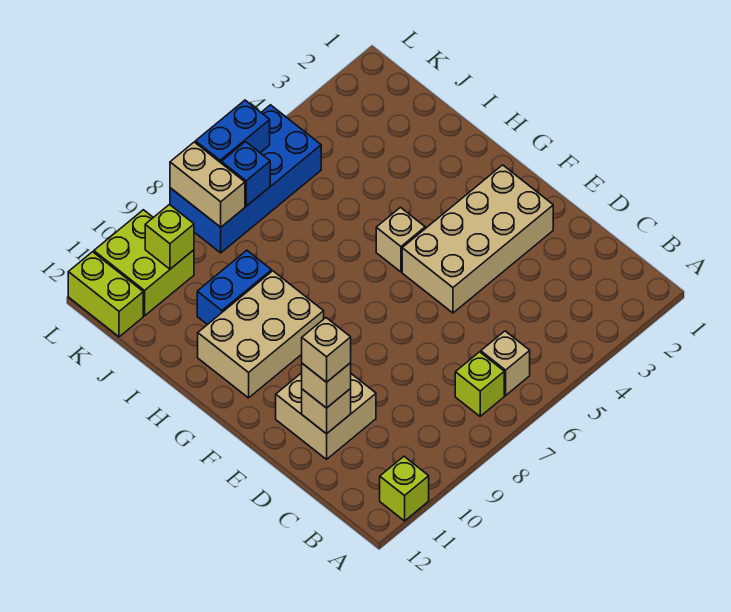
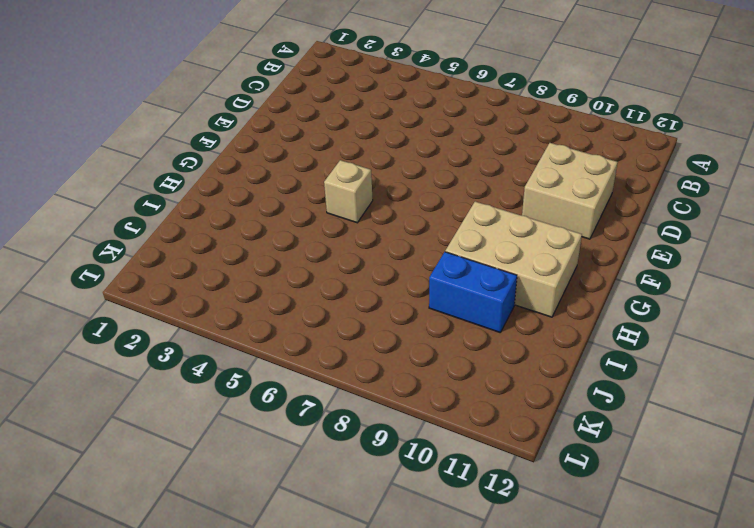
none -> lime brick A11 level 1
none -> tan brick B6 level 1
none -> lime brick B7 level 1

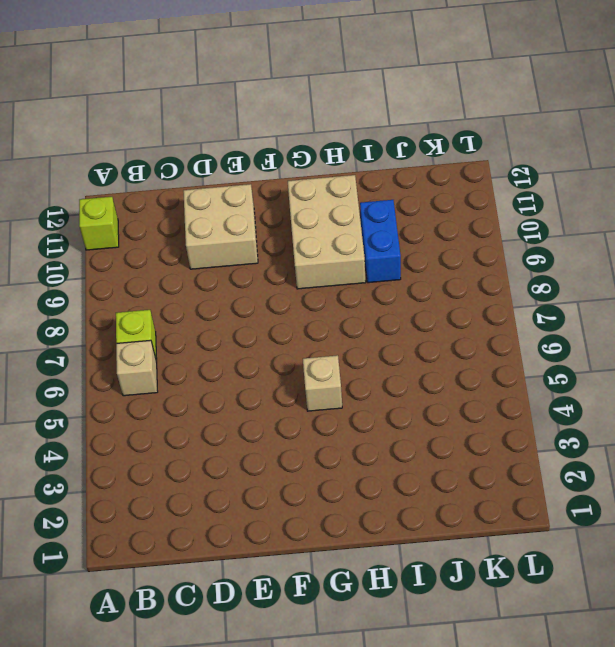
none -> tan brick E2:F5 level 1
none -> blue brick K5:L8 level 1
none -> lime brick K10:L11 level 1

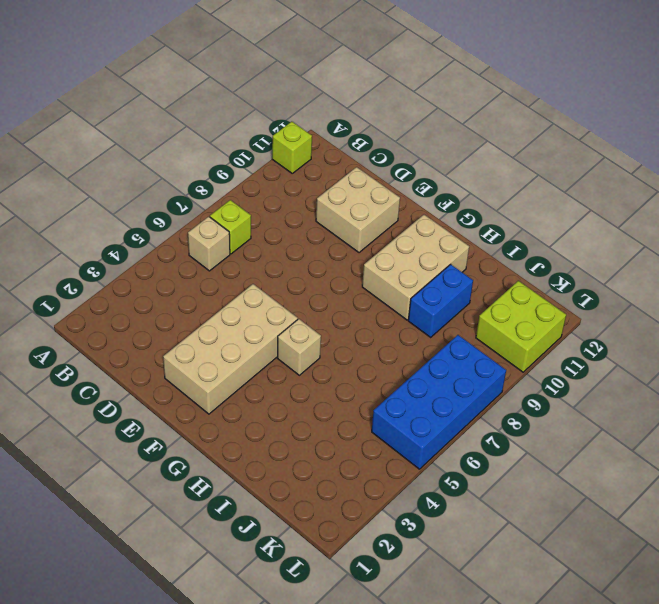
none -> lime brick K12:L12 level 1
none -> tan brick D11 level 2
none -> blue brick K7 level 2

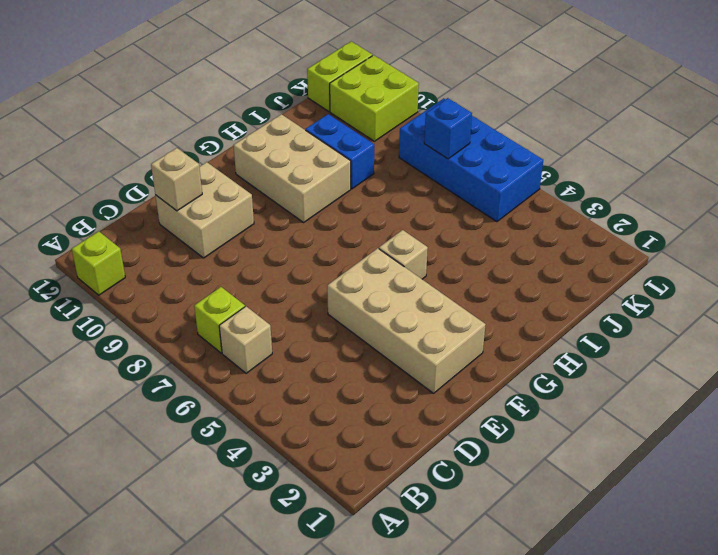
none -> tan brick K8:L8 level 2
none -> lime brick K10 level 2
none -> blue brick L6:L7 level 2

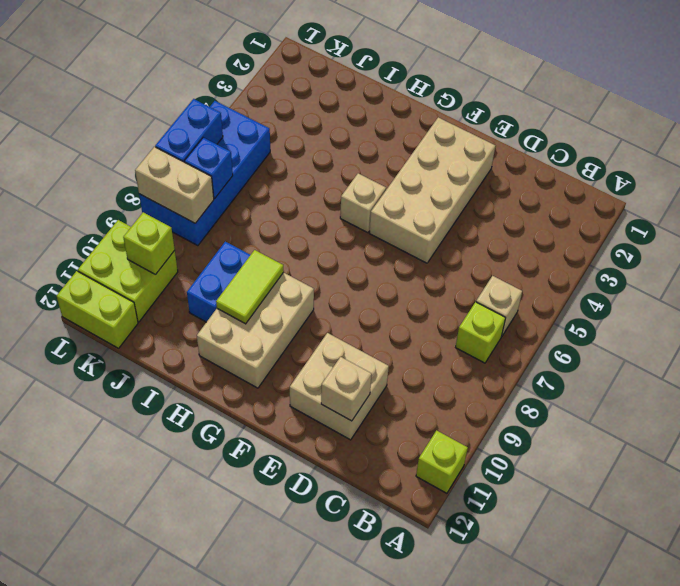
lime tile H9:H10 level 2 -> none
none -> tan brick D11 level 3
none -> tan brick D11 level 4

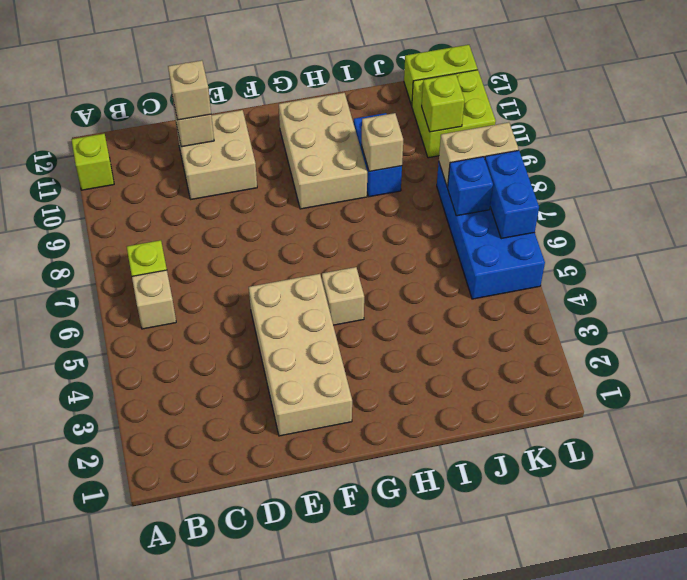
tan brick I9 level 2 -> tan brick D11 level 4

